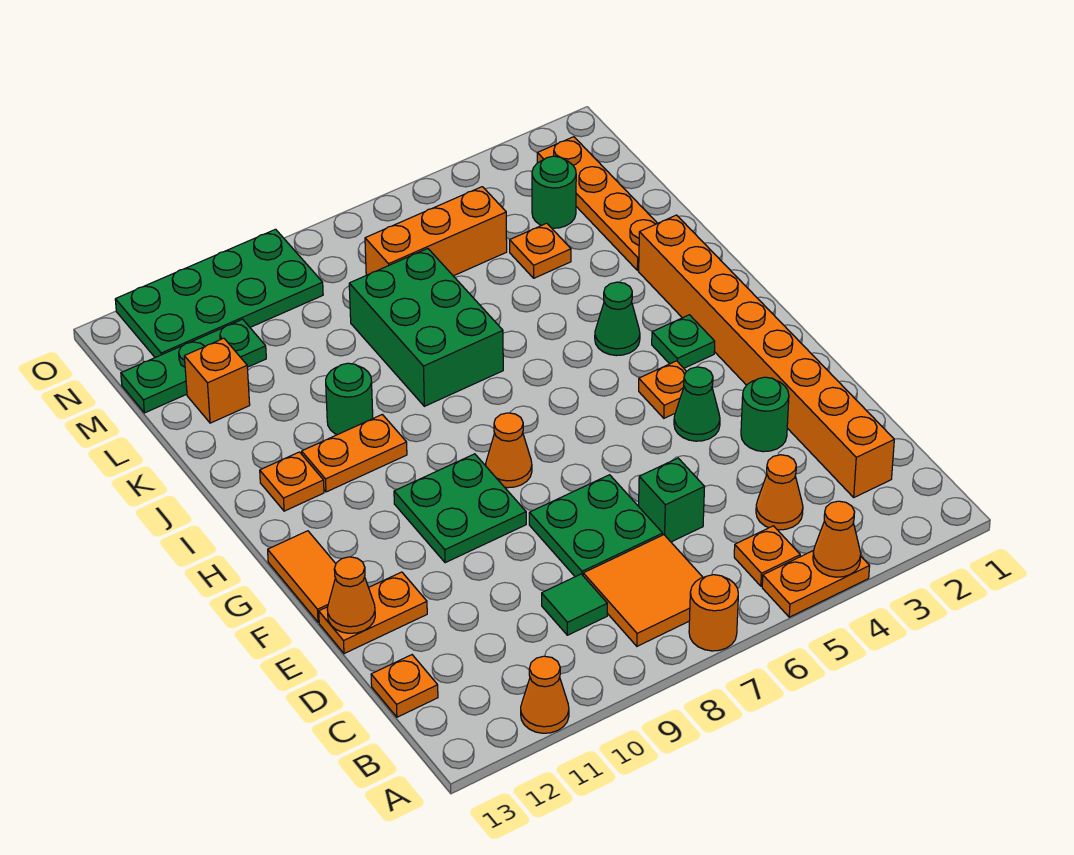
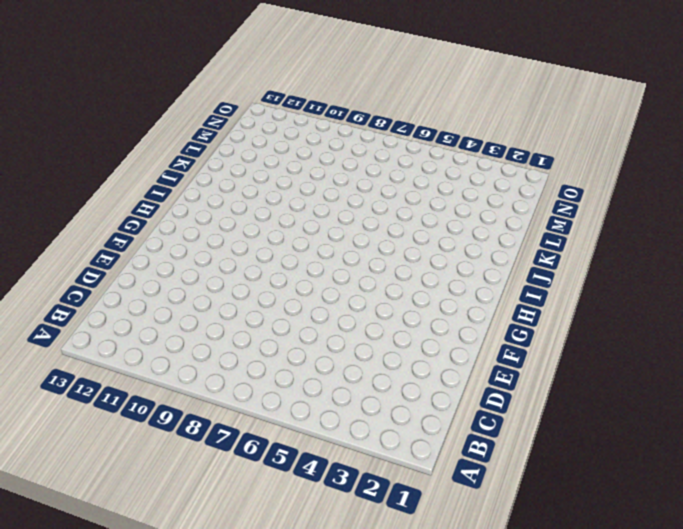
none -> orange plate A4:A5 level 1
none -> orange round brick A7 level 1
none -> orange cone A11 level 1
none -> orange plate B5 level 1

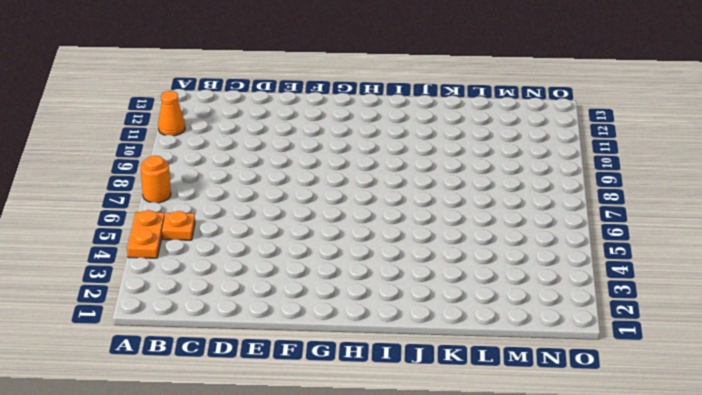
none -> orange tile B7:C8 level 1
none -> orange brick C2:J2 level 1
none -> orange cone C4 level 1
none -> green tile C9 level 1

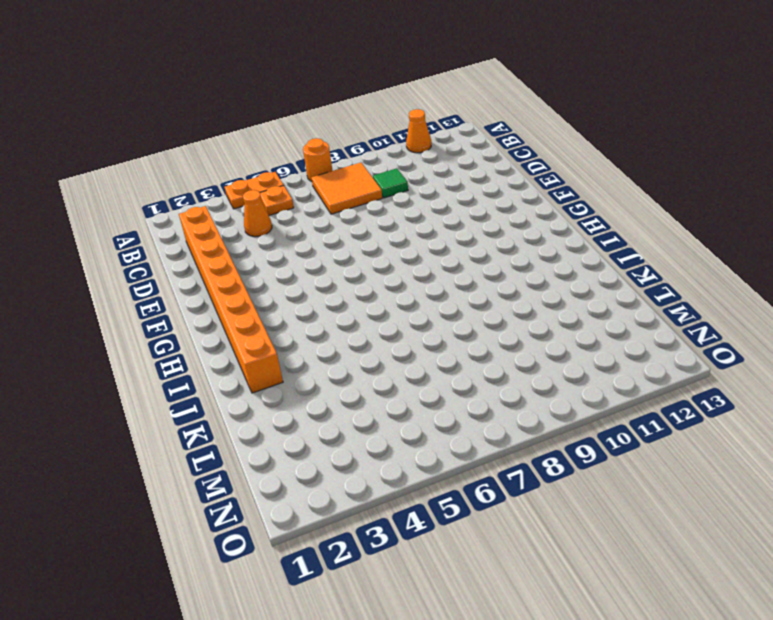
none -> orange plate C13 level 1
none -> green brick D6 level 1
none -> green plate D7:E8 level 1
none -> green round brick E3 level 1

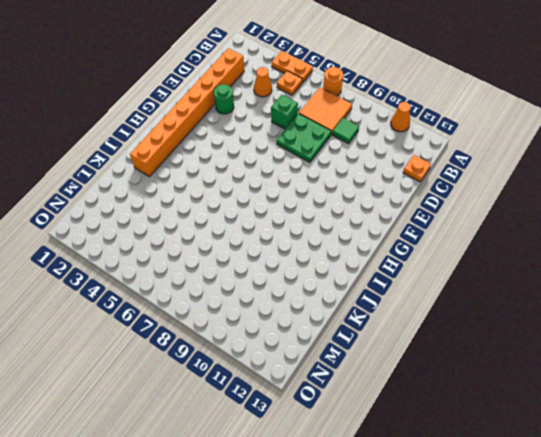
none -> orange plate E12:E13 level 1
none -> green cone F4 level 1
none -> green plate F9:G10 level 1
none -> orange tile F13:G13 level 1

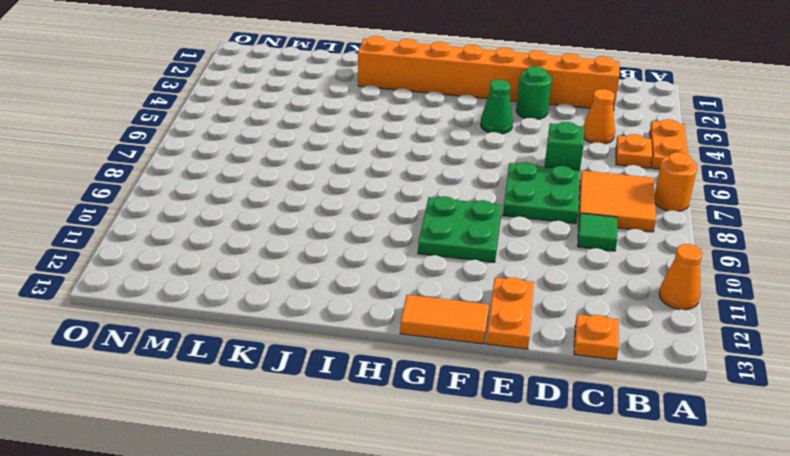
none -> orange plate G4 level 1
none -> orange cone G8 level 1
none -> green plate H3 level 1
none -> green cone I4 level 1

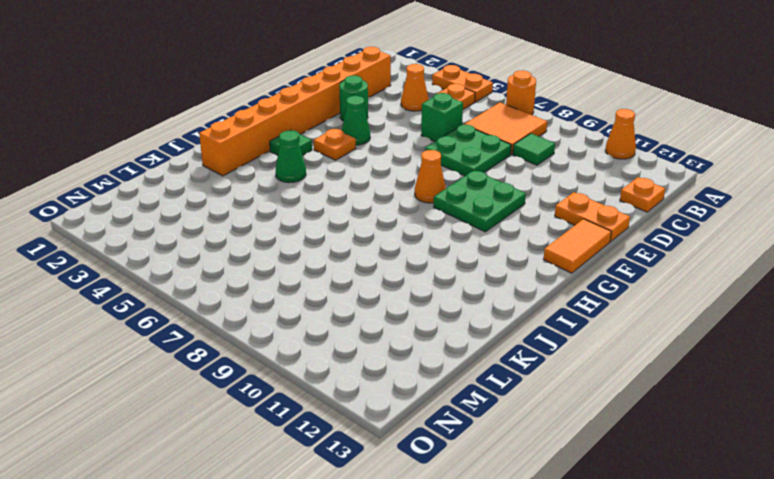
none -> orange plate I10:I11 level 1
none -> orange plate I12 level 1
none -> green brick J7:L8 level 1
none -> green round brick J10 level 1

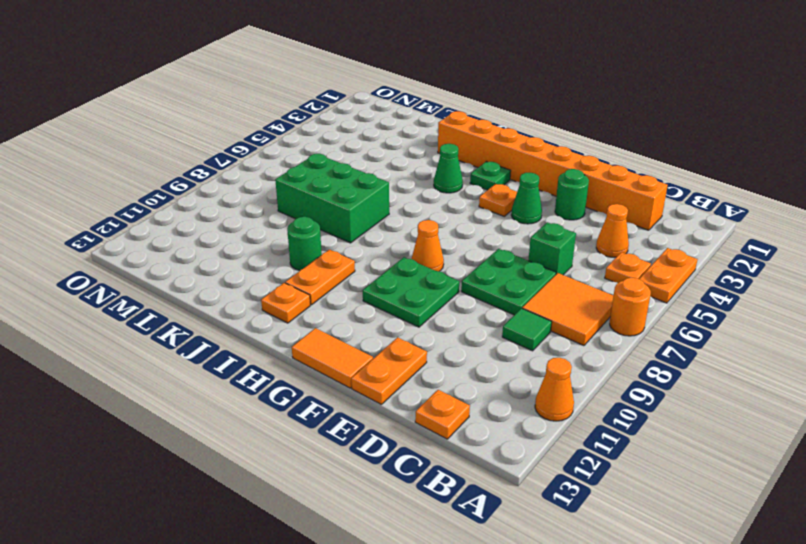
none -> orange plate K2:N2 level 1
none -> orange plate L4 level 1
none -> orange brick L12 level 1
none -> green round brick M3 level 1

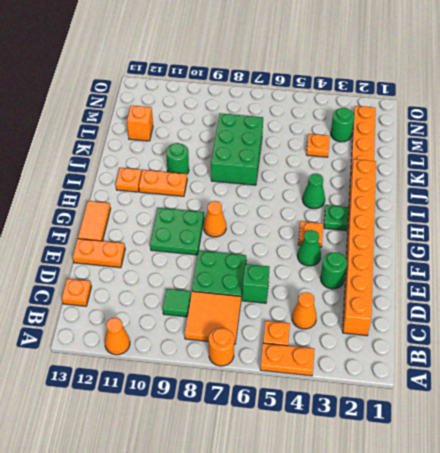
none -> orange brick M5:M7 level 1
none -> green plate M11:M13 level 1
none -> green plate N9:O12 level 1
none -> orange cone A4 level 2

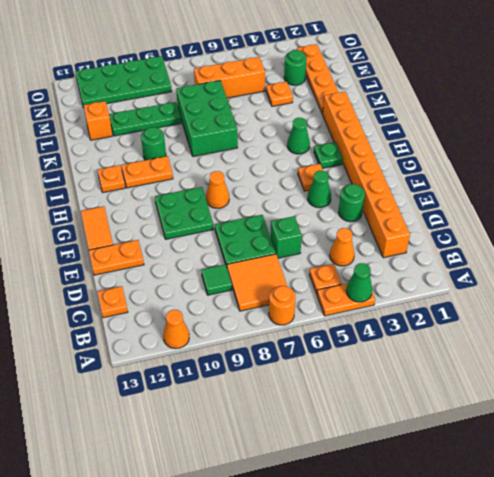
green cone A4 level 2 -> orange cone A4 level 2
green plate L9:L11 level 1 -> green plate M11:M13 level 1
none -> orange cone E13 level 2

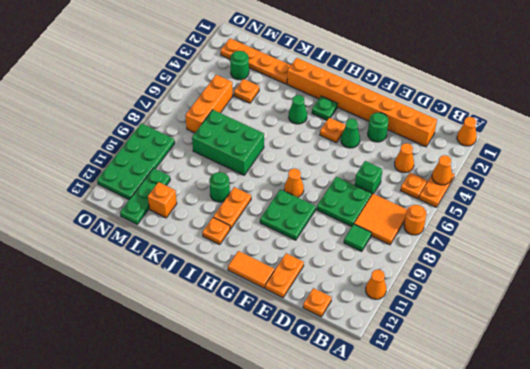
orange cone A1 level 1 -> orange cone E13 level 2

